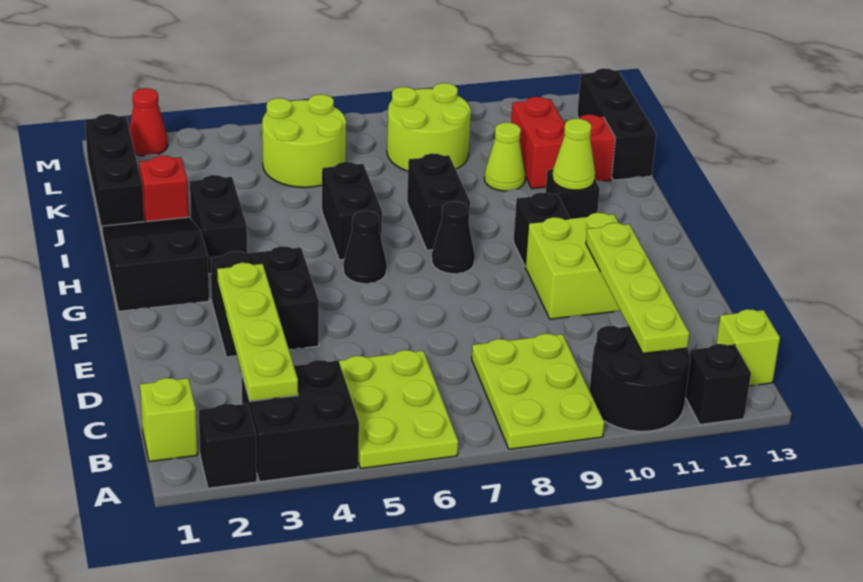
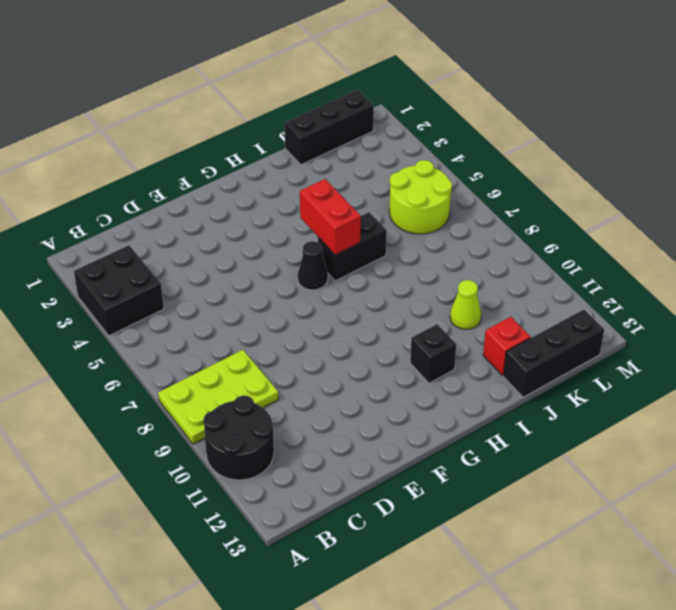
red brick H5:H6 level 2 -> red brick J11:K11 level 1
none -> black brick A2 level 1
none -> lime plate A5:C6 level 1
none -> black brick A12 level 1
none -> lime brick B1 level 1

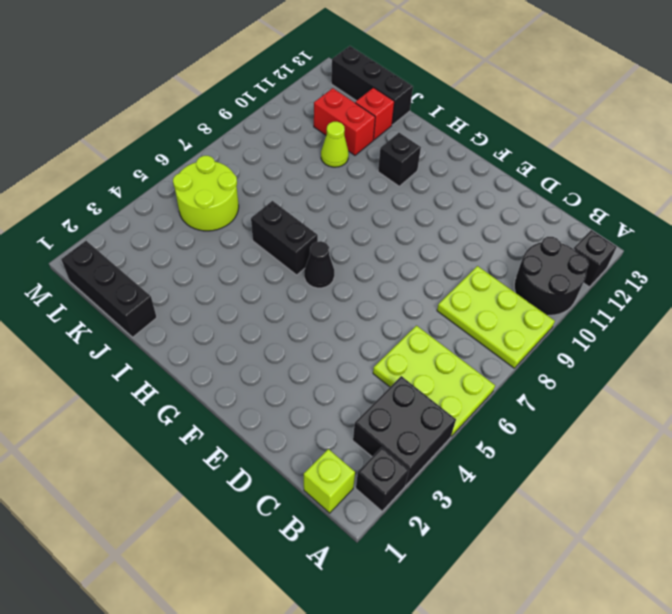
none -> lime brick B13 level 1
none -> black brick E3:F4 level 1
none -> lime brick E10:F11 level 1
none -> black slope G1:I2 level 1 top G

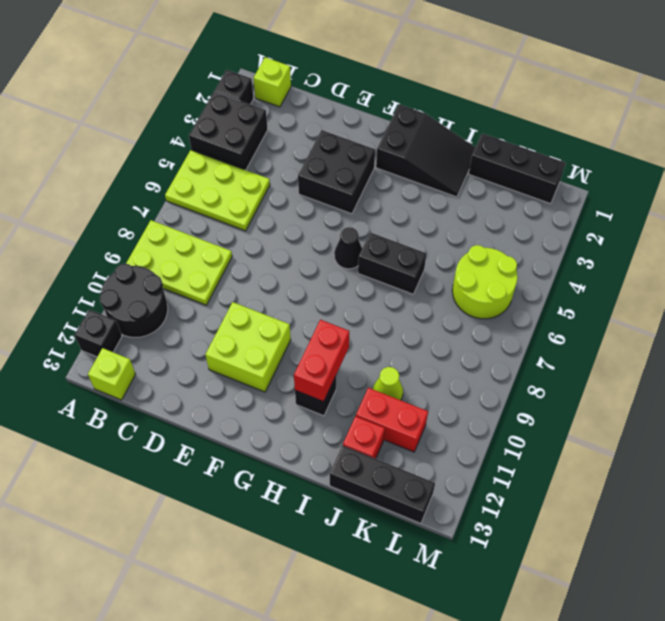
red brick H10:H11 level 2 -> lime cone H11 level 2
none -> black cone G8 level 1
none -> black brick G10 level 1
none -> black brick H3:I3 level 1
none -> black brick H8:I8 level 1

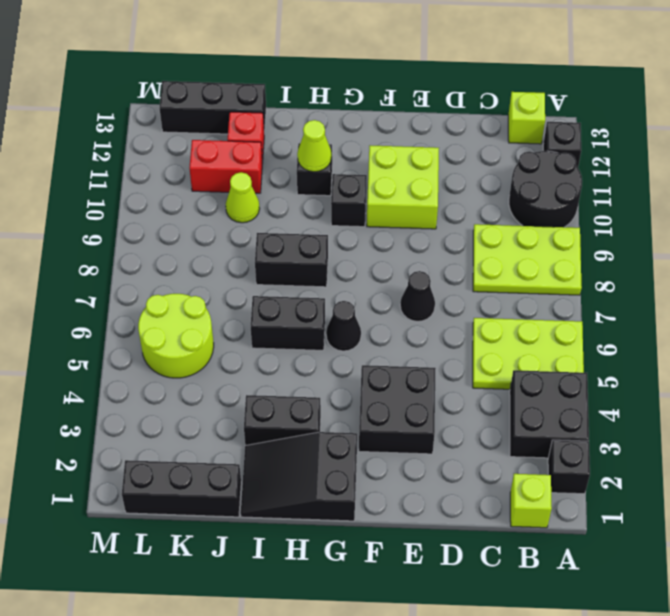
black cone E7 level 1 -> black cone G8 level 1
none -> red brick J2 level 1
none -> lime round brick K8:L9 level 1
none -> red cone M2 level 1
none -> lime plate B3:E3 level 2

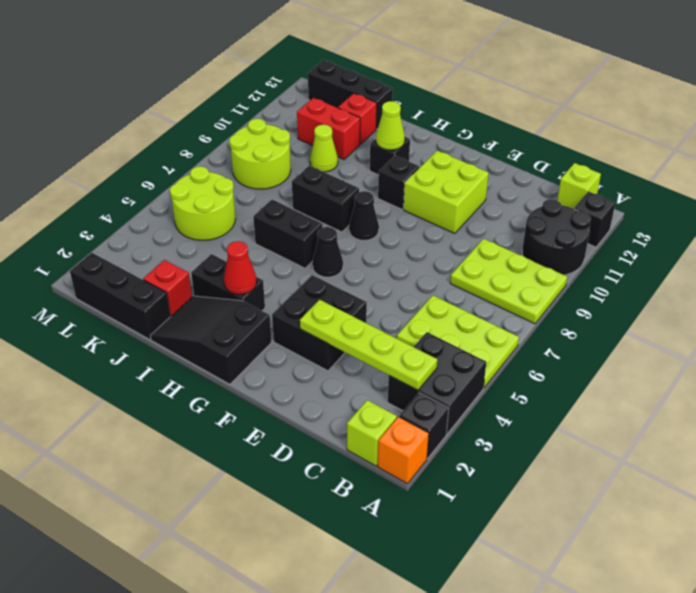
orange brick A1 level 1 -> none
red cone H3 level 2 -> red cone M2 level 1
none -> lime plate B11:E11 level 2

